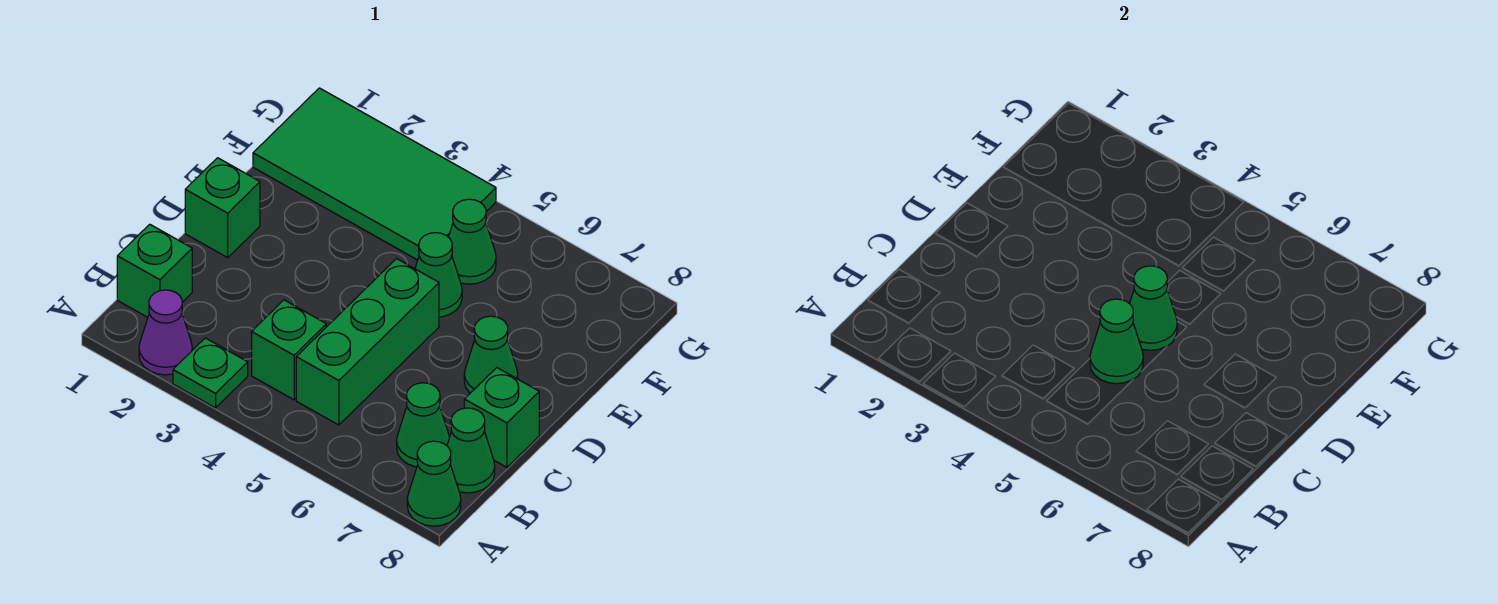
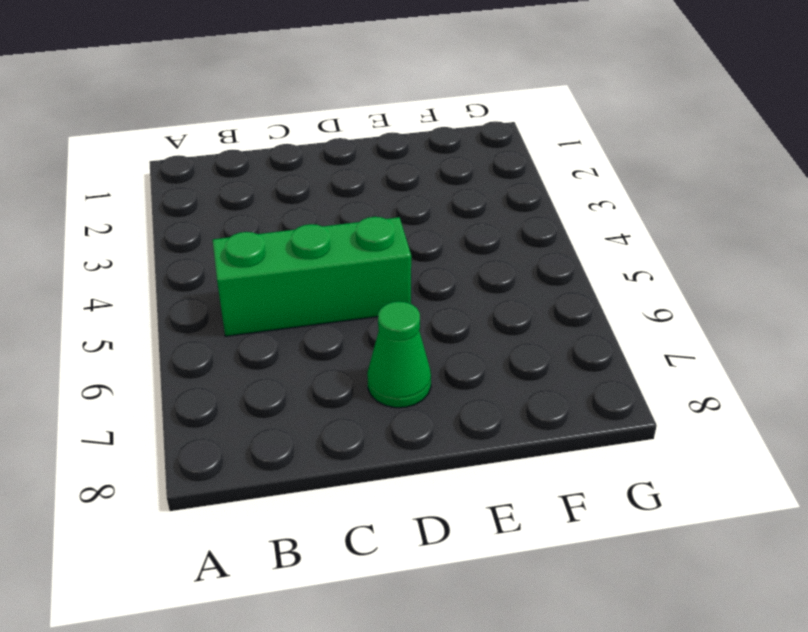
none -> purple cone A2 level 1
none -> green plate A3 level 1
none -> green cone A8 level 1

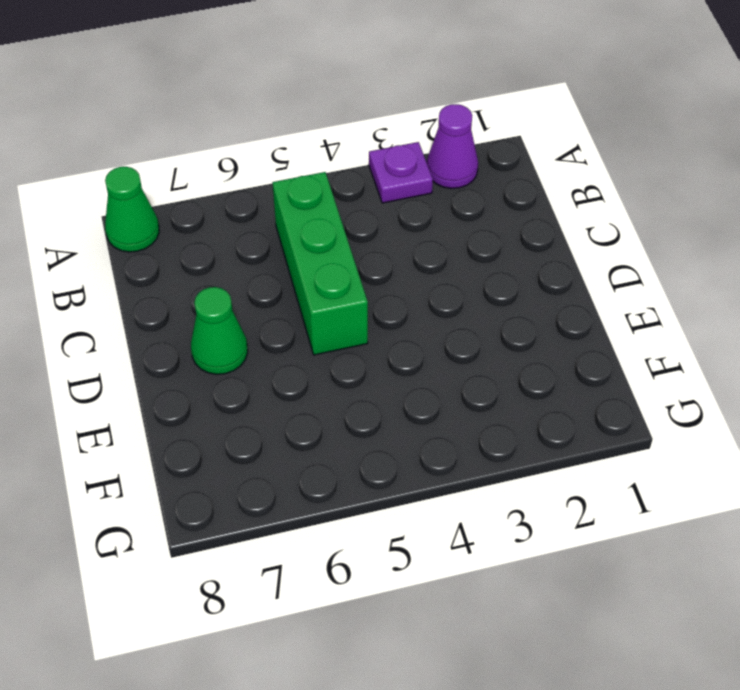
purple plate A3 level 1 -> green plate A3 level 1
none -> green brick B1 level 1
none -> green brick B4 level 1
none -> green cone B7 level 1

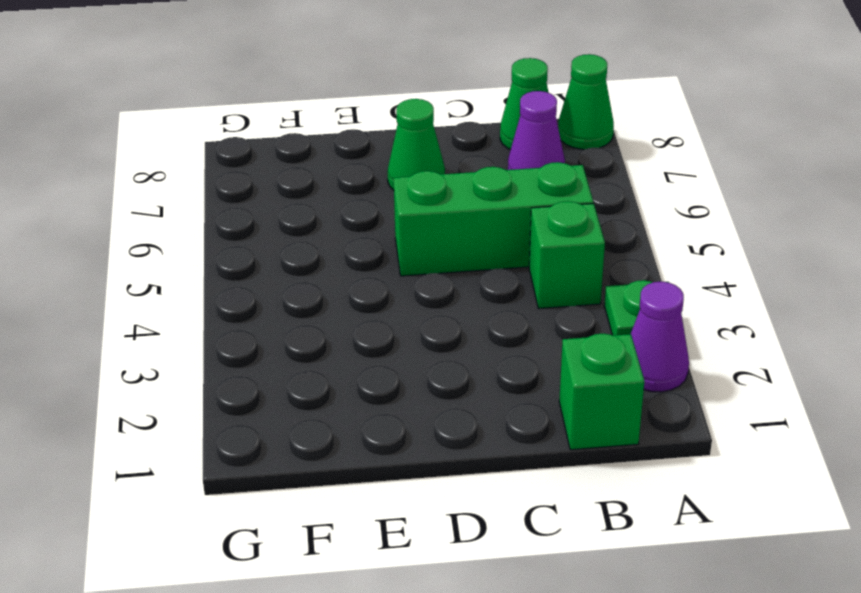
purple cone B7 level 1 -> green cone B7 level 1
none -> green brick C8 level 1
none -> green brick D1 level 1
none -> green cone E5 level 1

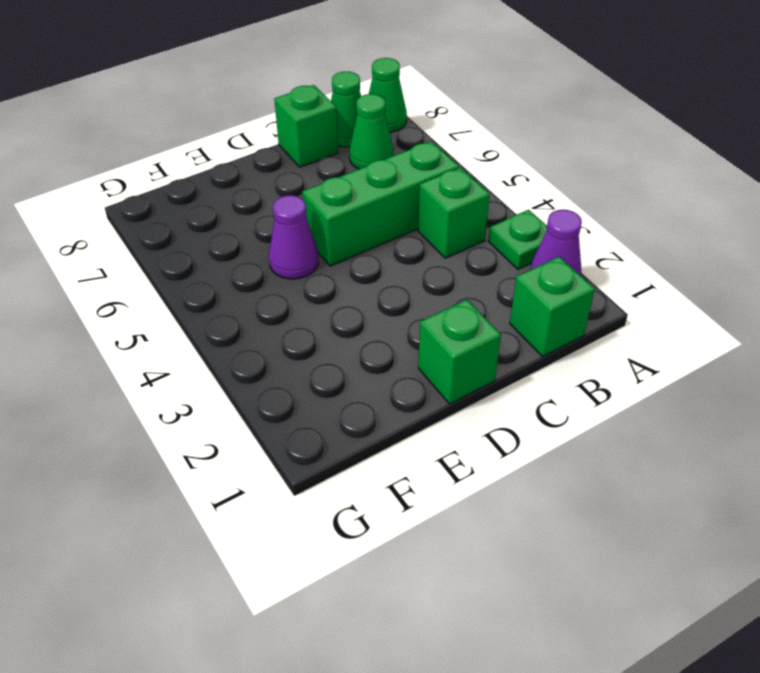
purple cone E5 level 1 -> green cone E5 level 1
none -> green cone D7 level 1
none -> green tile F1:G4 level 1
none -> green cone F5 level 1

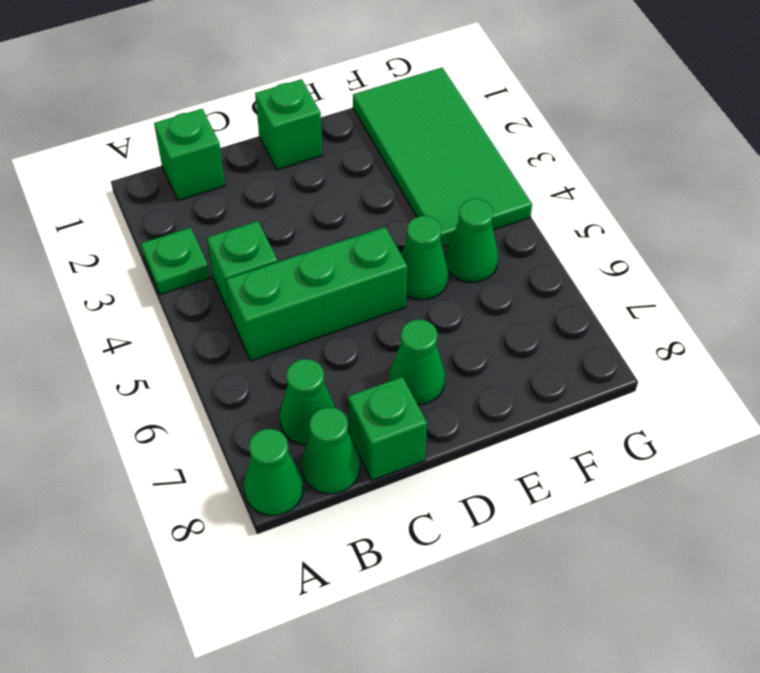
none -> purple cone A2 level 1
none -> green cone C5 level 2
none -> green cone D5 level 2

